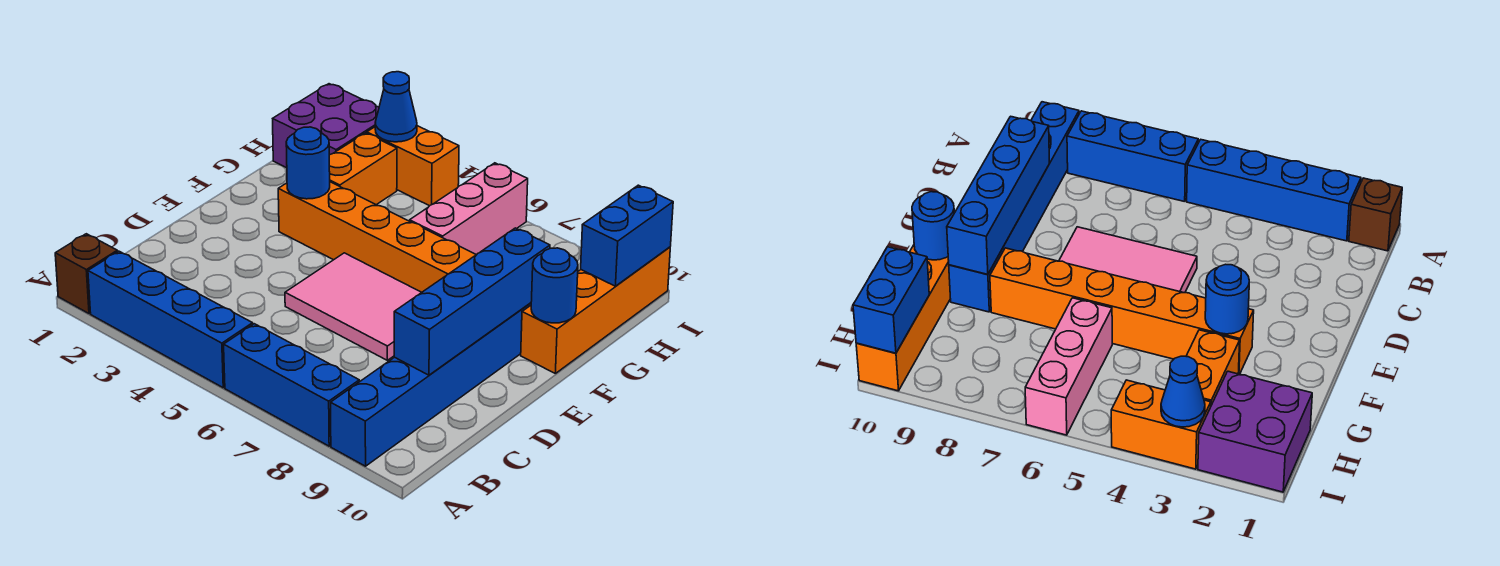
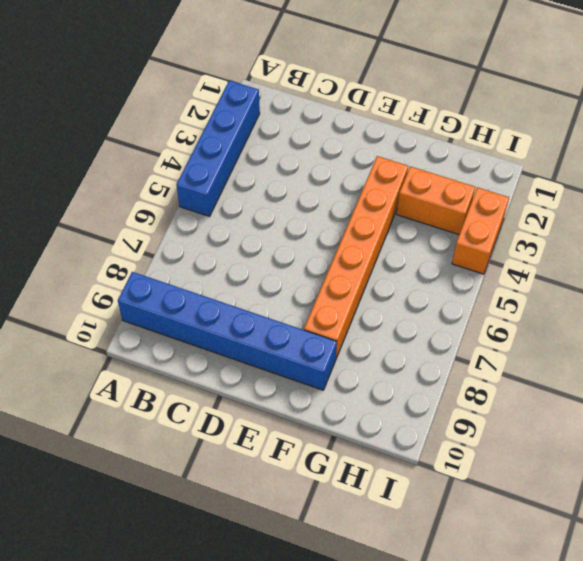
none -> brown brick A1 level 1
none -> blue brick A6:A8 level 1
none -> pink tile D5:E7 level 1

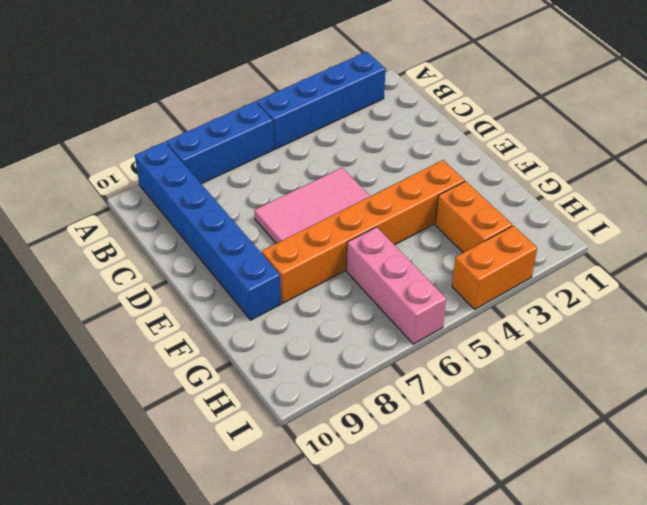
none -> brown brick A1 level 1
none -> orange brick F10:I10 level 1
none -> purple brick H1:I2 level 1

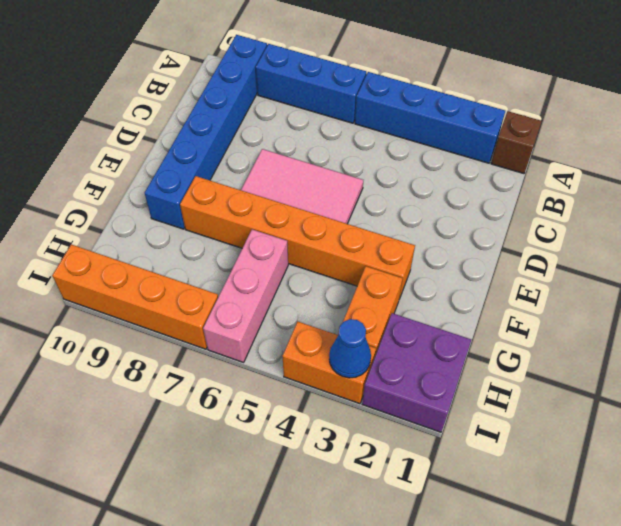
orange brick I7:I10 level 1 -> orange brick F10:I10 level 1
none -> blue brick C9:F9 level 2
none -> blue round brick F3 level 2
none -> blue round brick F10 level 2

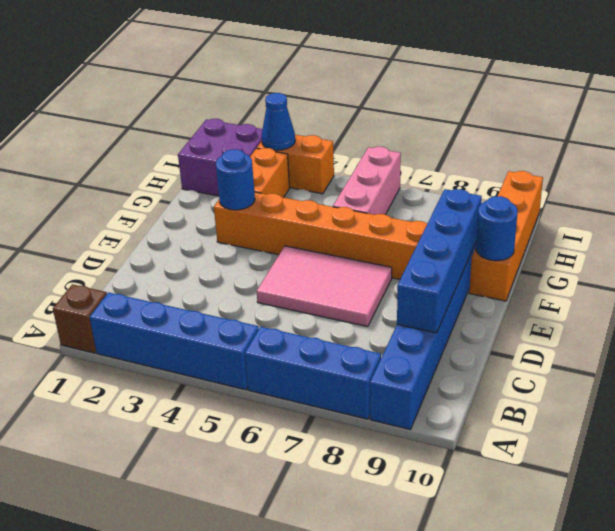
none -> blue brick H10:I10 level 2

